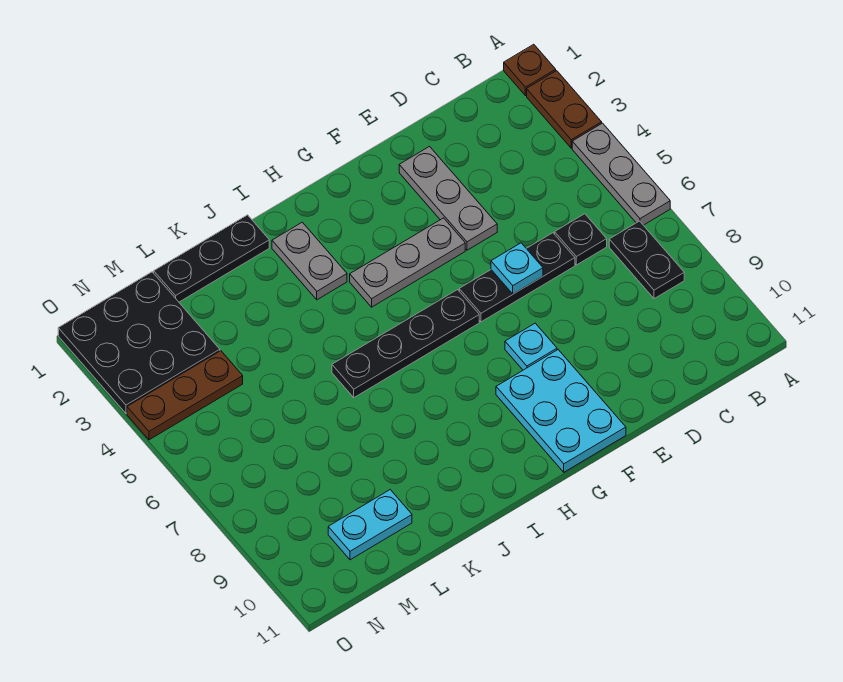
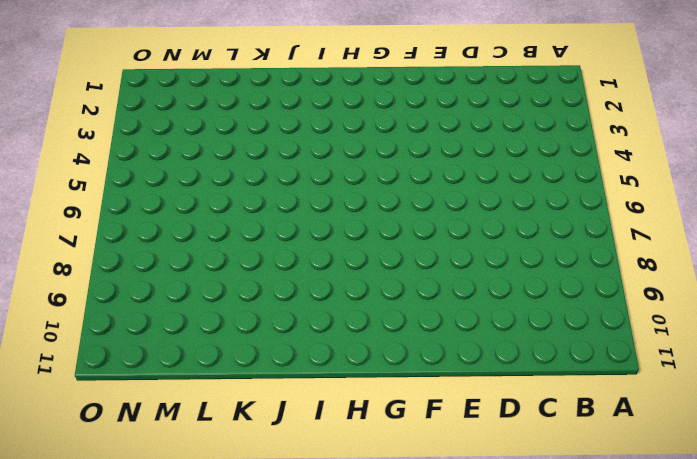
none -> brown plate A1 level 1
none -> brown plate A2:A3 level 1
none -> grey plate A4:A6 level 1

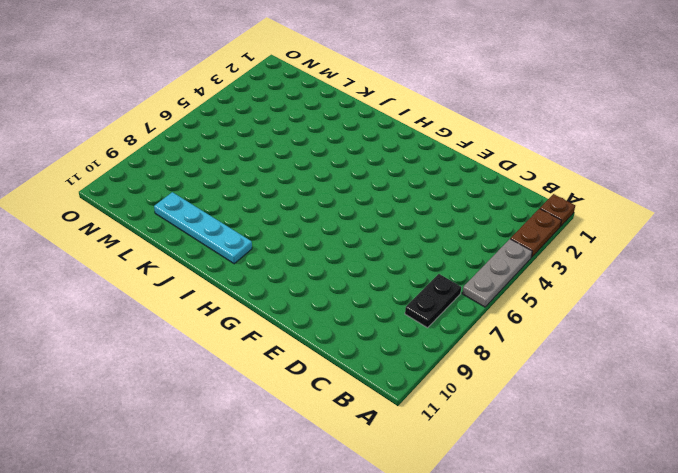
cyan plate I10:L10 level 1 -> cyan plate L10:M10 level 1
none -> black plate C6 level 1
none -> black plate D6:F6 level 1
none -> grey plate E2:E4 level 1

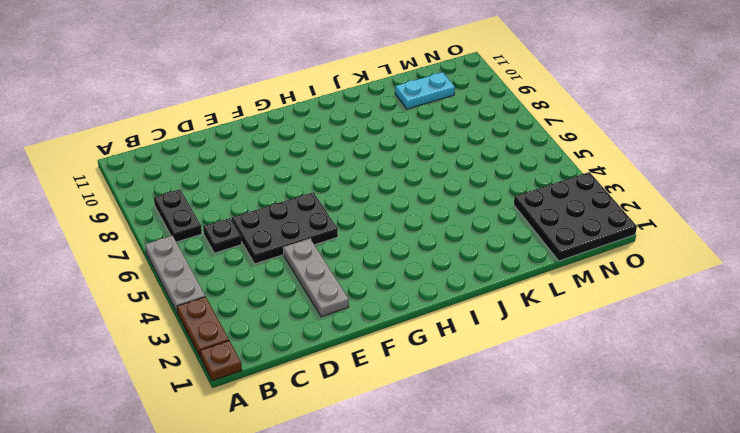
black plate D5:F6 level 1 -> black plate D6:F6 level 1
none -> grey plate F4:H4 level 1
none -> cyan plate F8 level 1
none -> cyan plate F9:G11 level 1

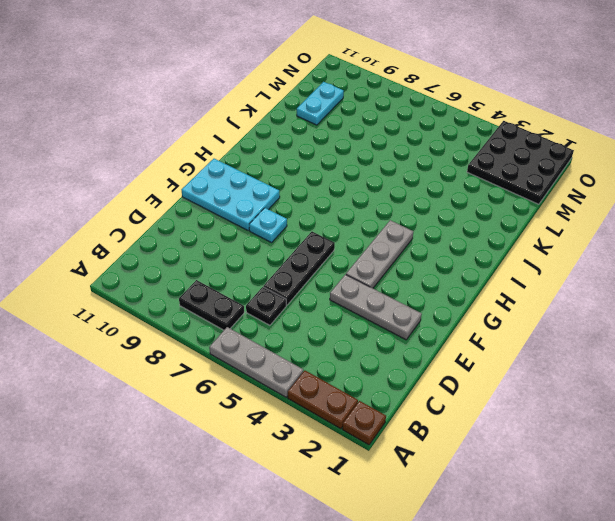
none -> black plate G6:J6 level 1
none -> grey plate I2:I3 level 1
none -> black plate J1:L1 level 1

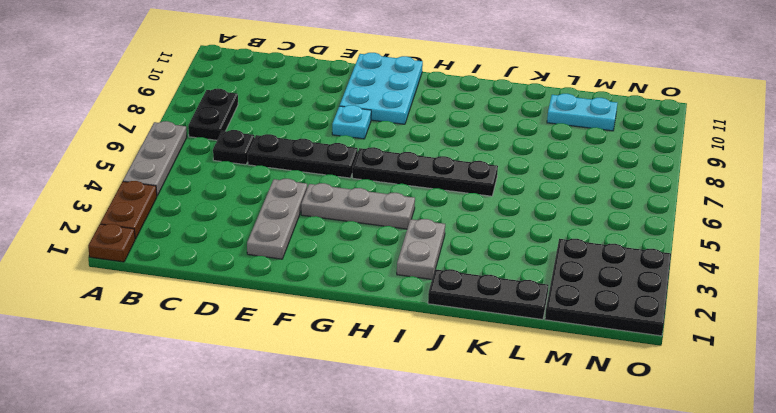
none -> brown plate M4:O4 level 1
none -> cyan plate E6 level 2

